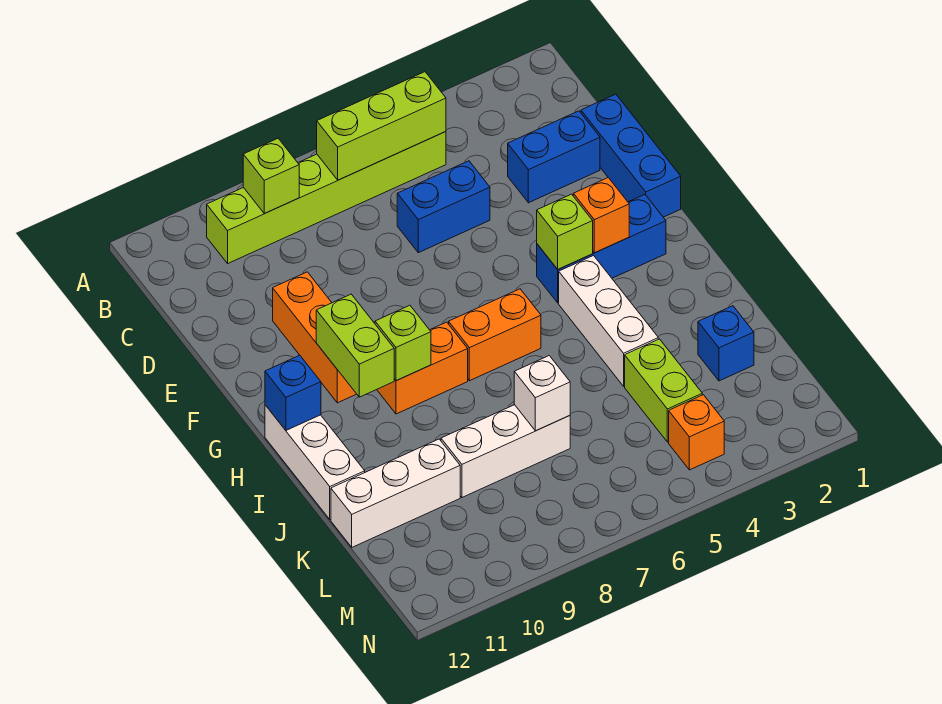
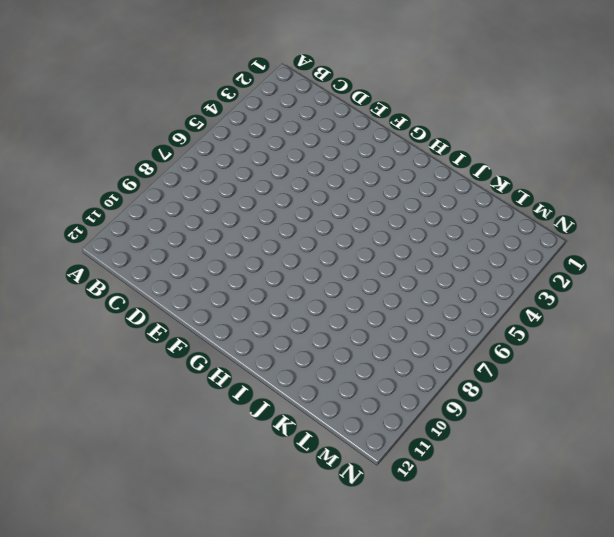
none -> lime brick B5:B10 level 1
none -> blue brick D1:F1 level 1
none -> blue brick D2:D3 level 1

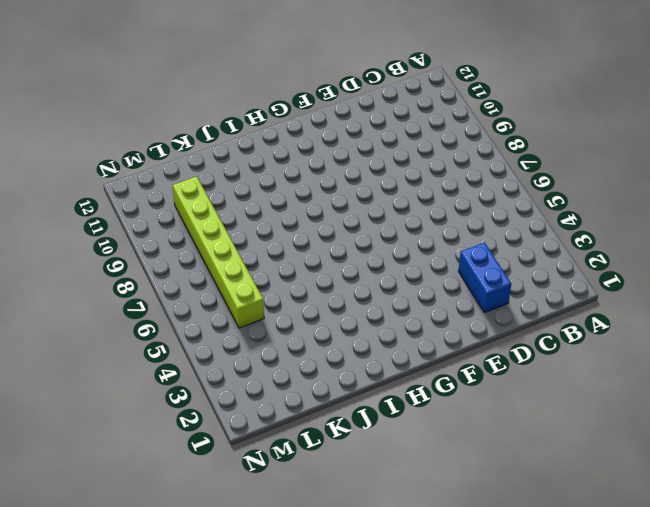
lime brick L5:L10 level 1 -> lime brick B5:B10 level 1
none -> blue brick D1:F1 level 1
none -> blue brick D5:D6 level 1
none -> orange brick E10:G10 level 1

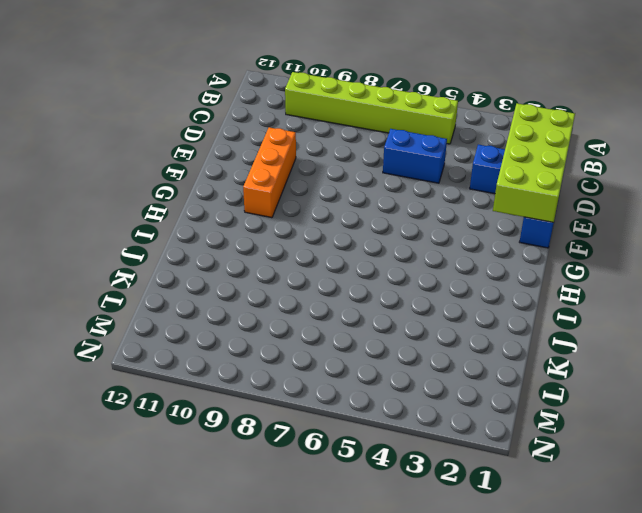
lime brick C1:F2 level 2 -> none
none -> blue brick G2:G4 level 1
none -> white brick H4:J4 level 1
none -> orange brick H6:H7 level 1

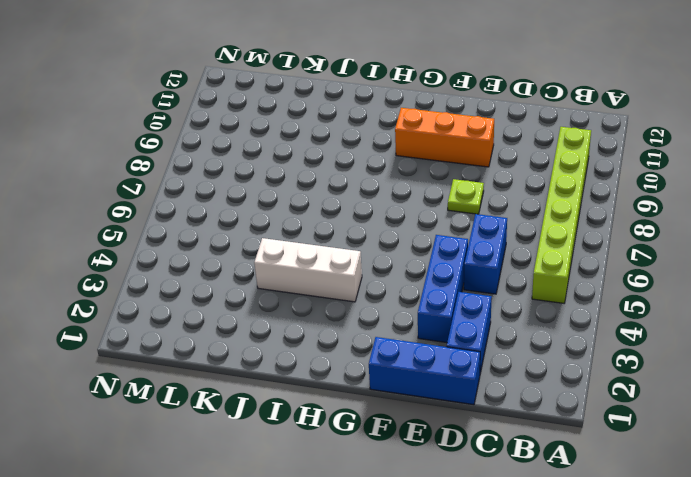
blue brick E3:E5 level 1 -> blue brick G2:G4 level 1
lime plate E8 level 1 -> none
none -> orange brick H6:H7 level 1
none -> orange brick H8:H9 level 1
none -> white brick H12:J12 level 1

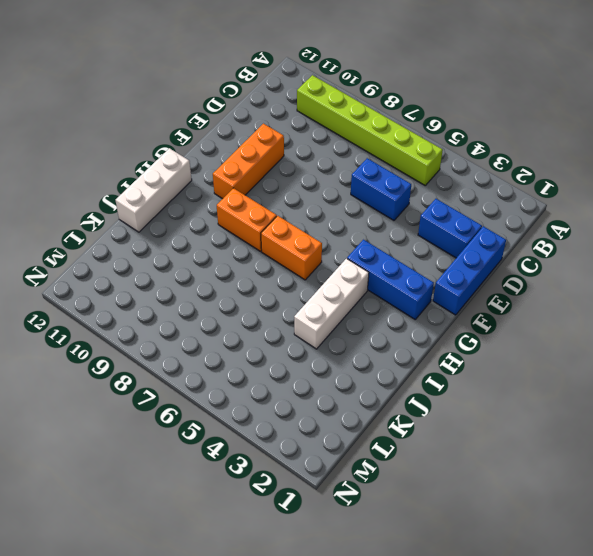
none -> blue brick K2 level 1
none -> lime brick K4:L4 level 1
none -> white brick K7:K9 level 1

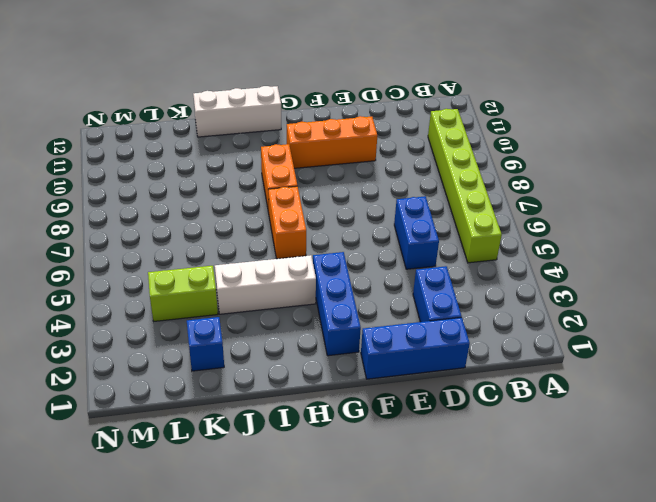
none -> white brick K7:K9 level 1
none -> white brick K10:K12 level 1
none -> orange brick M4 level 1

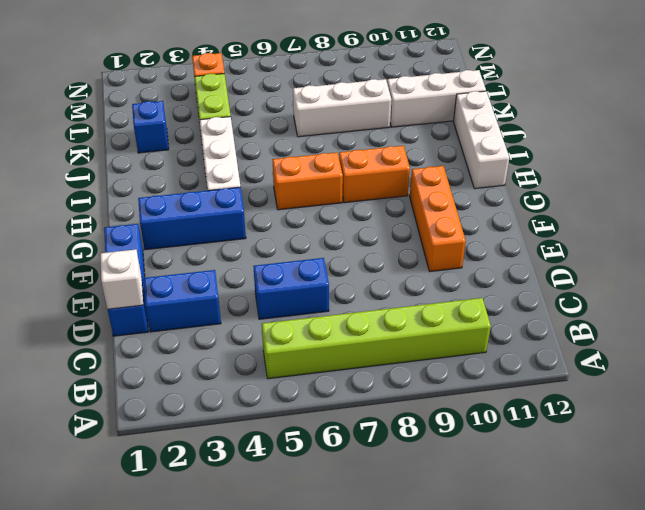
white brick D1 level 2 -> white brick K7 level 2
none -> lime brick B5:B7 level 2
none -> lime brick B9 level 2
none -> orange brick G3 level 2

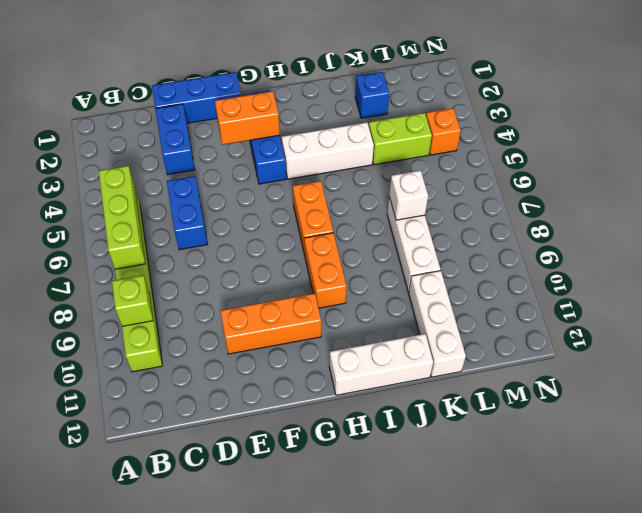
orange brick F3:G3 level 2 -> orange brick G3 level 2
none -> lime brick G4 level 2
none -> lime brick G10:H10 level 2
none -> lime brick H9 level 2

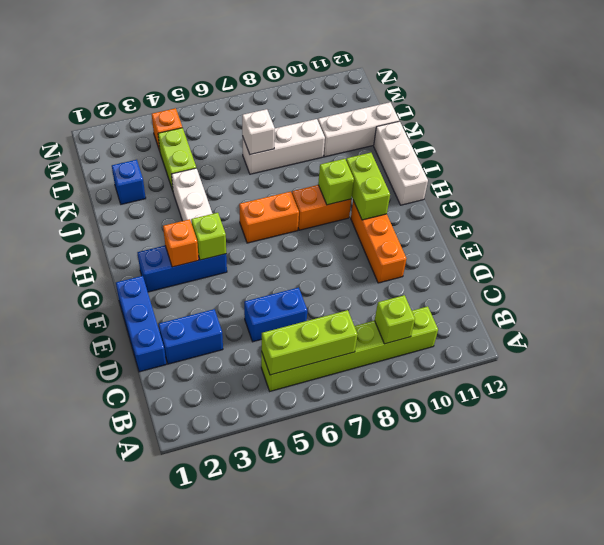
none -> blue brick H12 level 2

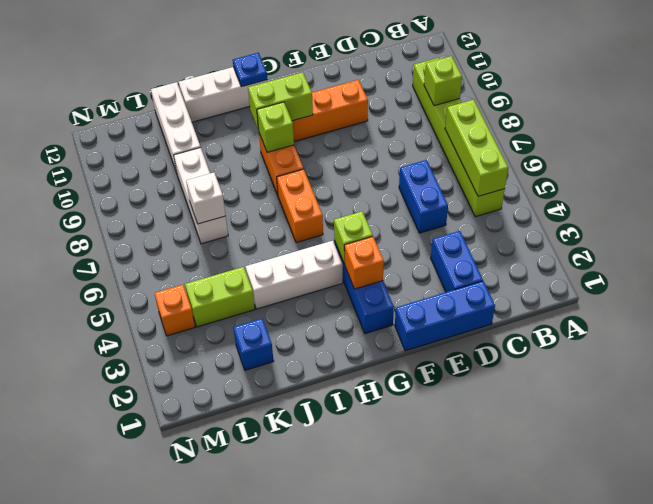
blue plate H12 level 2 -> blue brick H12 level 2

